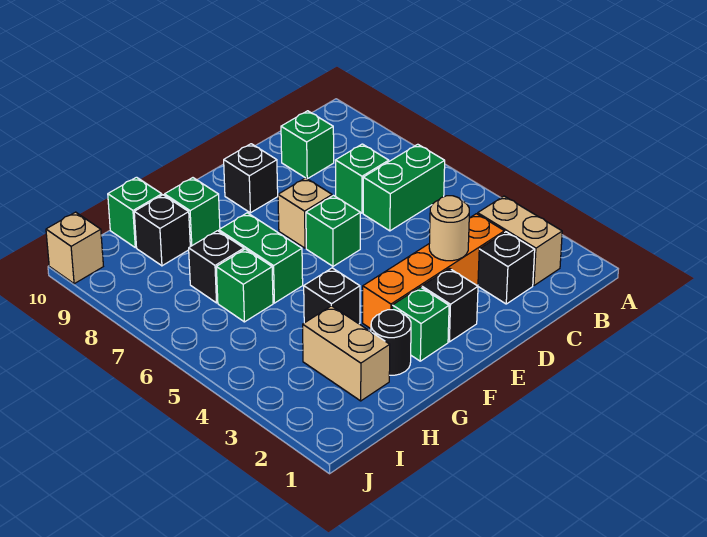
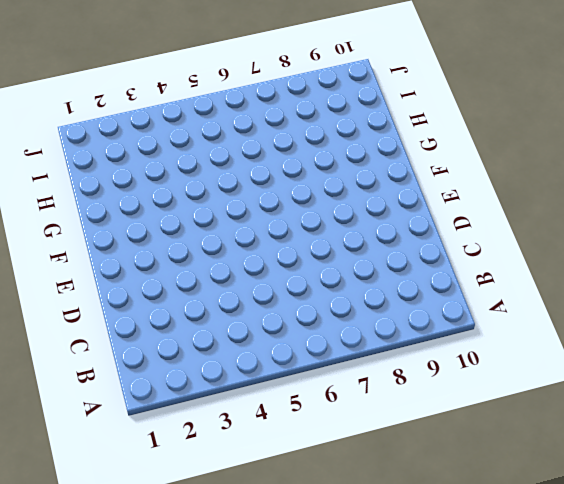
none -> tan brick B2:B3 level 1
none -> green brick B6:C6 level 1
none -> black brick C2 level 1

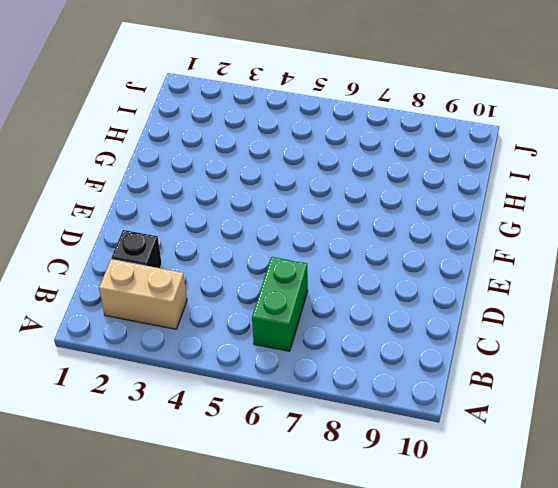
none -> orange brick C3:F3 level 1
none -> green brick C7 level 1
none -> green brick C9 level 1

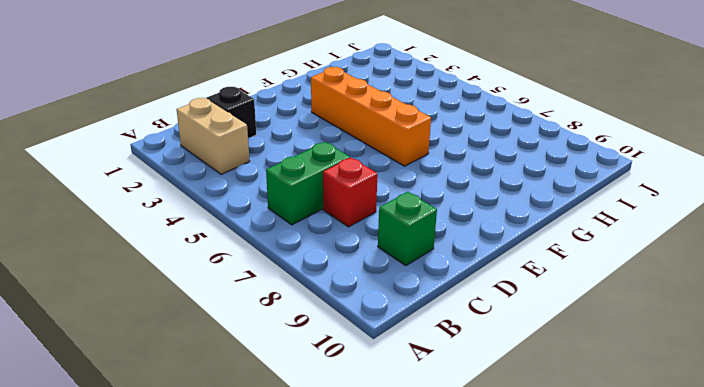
red brick C7 level 1 -> green brick C7 level 1
orange brick F3:F6 level 1 -> orange brick C3:F3 level 1
none -> black brick E2 level 1
none -> green brick E6 level 1
none -> tan brick E7 level 1

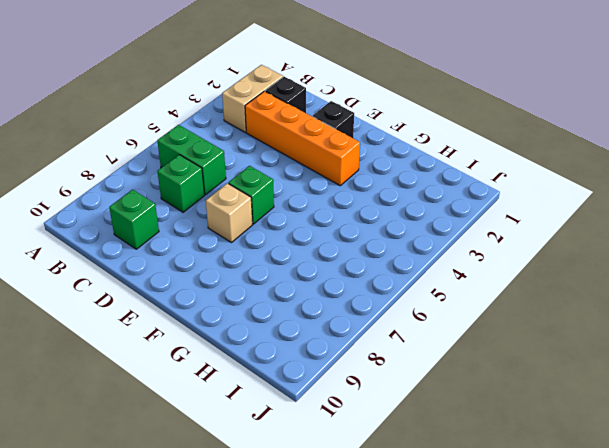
none -> black brick E9 level 1
none -> green brick F2 level 1
none -> black round brick G2 level 1

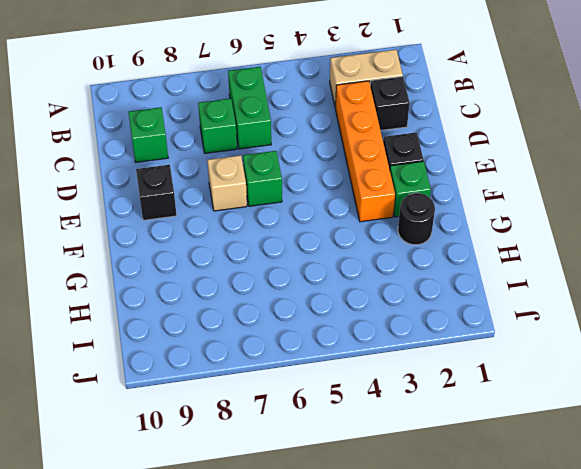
none -> black brick G4 level 1
none -> green brick G6:G7 level 1
none -> green brick G9 level 1

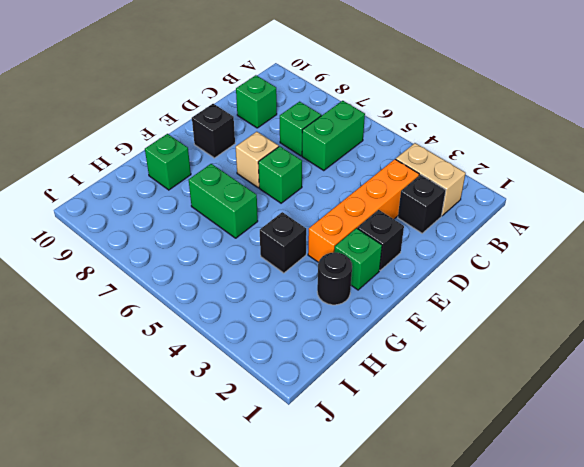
none -> tan brick H2:H3 level 1
none -> green brick H6 level 1
none -> black brick H7 level 1

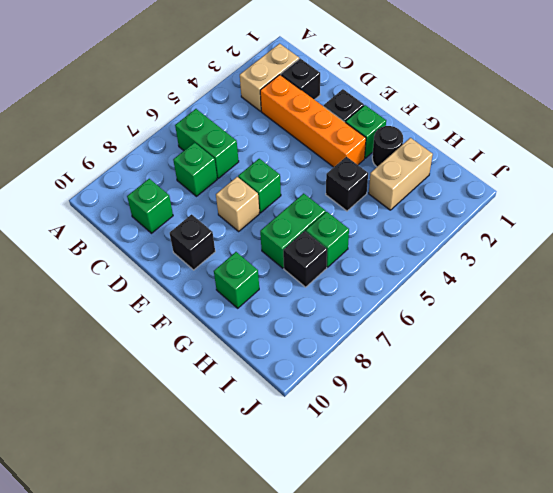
none -> black brick H9 level 1
none -> green brick H10 level 1
none -> tan brick J10 level 1

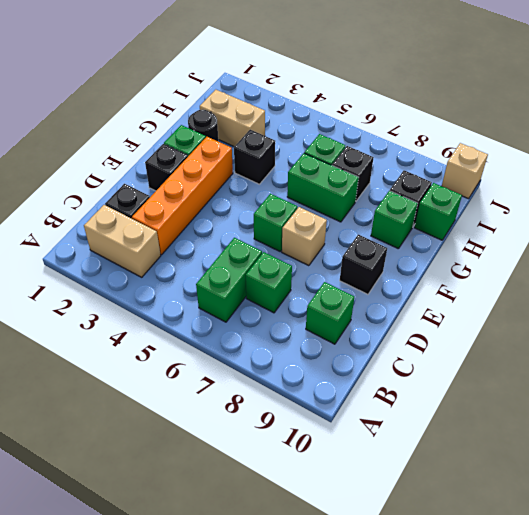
none -> tan round brick D3 level 2

